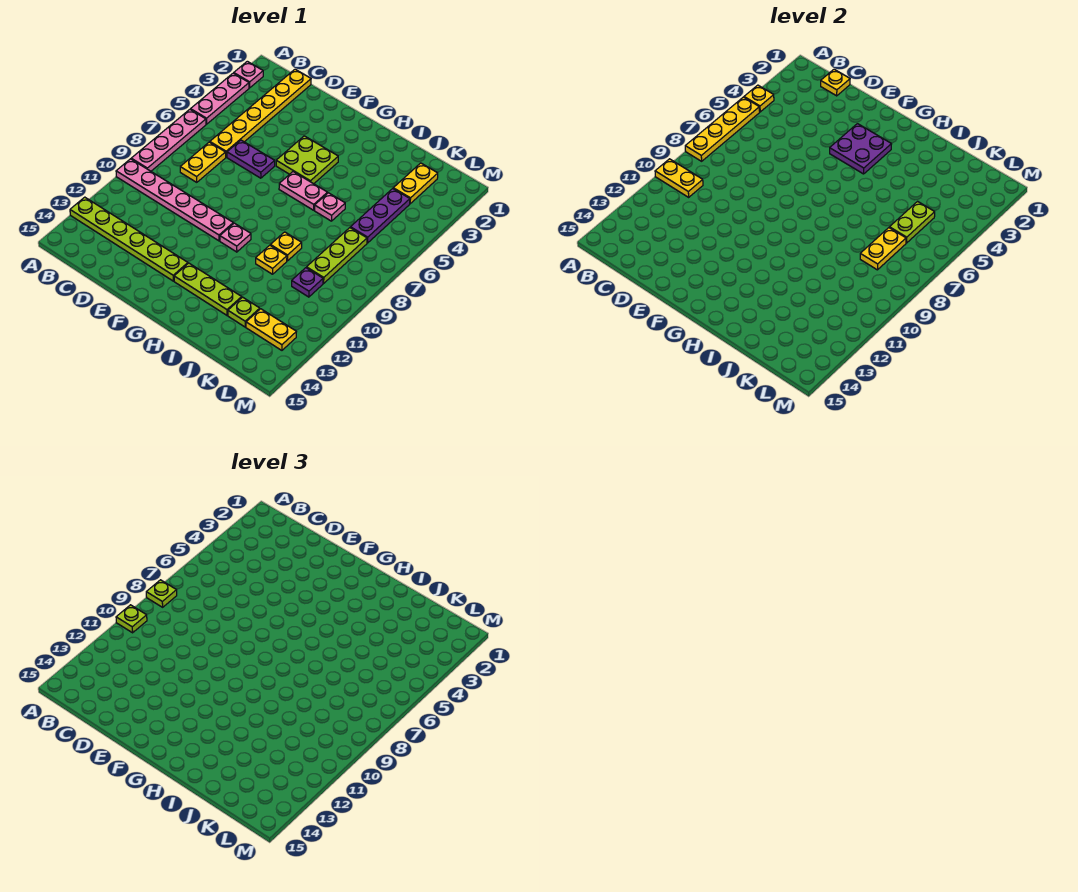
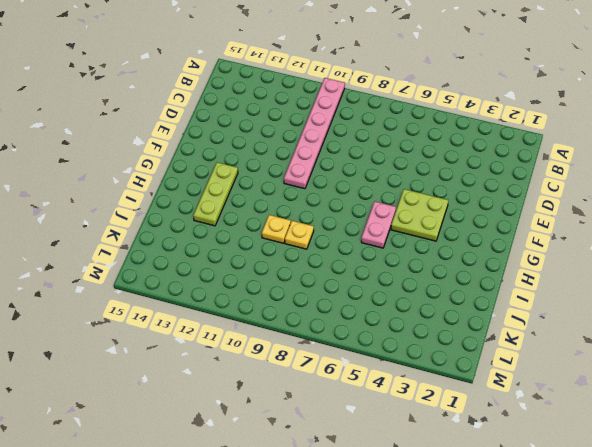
none -> pink plate A2 level 1
none -> pink plate A3:A5 level 1
none -> pink plate A6:A9 level 1
none -> lime plate A13:F13 level 1

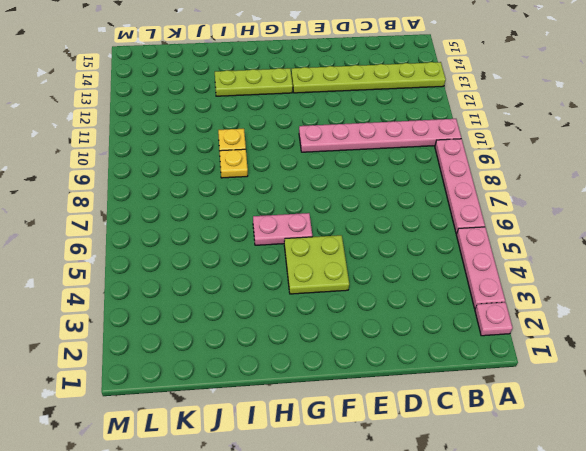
none -> yellow plate C1:C6 level 1
none -> yellow plate C7:C8 level 1
none -> purple plate D6:E6 level 1
none -> pink plate G10 level 1

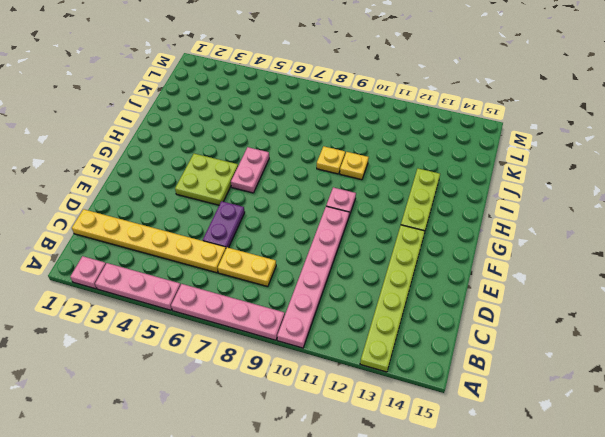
none -> pink plate I6 level 1
none -> lime plate J13 level 1
none -> yellow plate K2:K3 level 1
none -> purple plate K4:K6 level 1

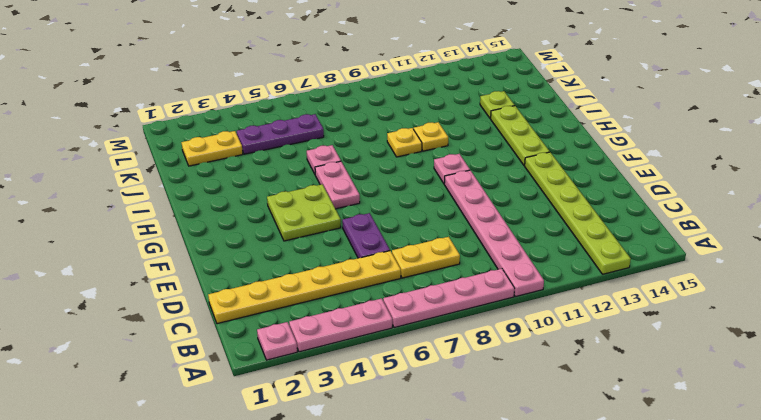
none -> lime plate K7:K9 level 1
none -> purple plate K10 level 1
none -> yellow plate K13:L13 level 1
none -> yellow plate A4 level 2

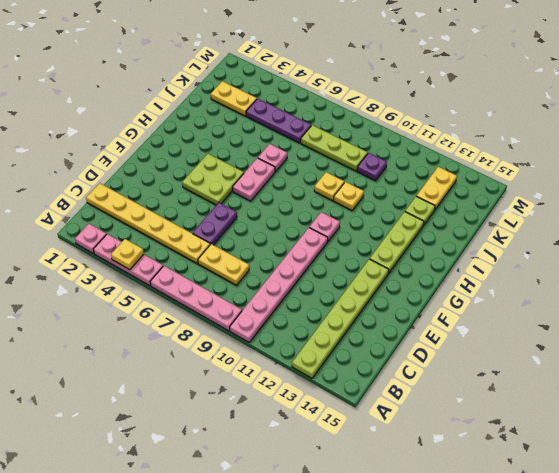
none -> yellow plate A5:A8 level 2
none -> yellow plate A10:B10 level 2
none -> yellow plate C1 level 2
none -> purple plate F3:G4 level 2

